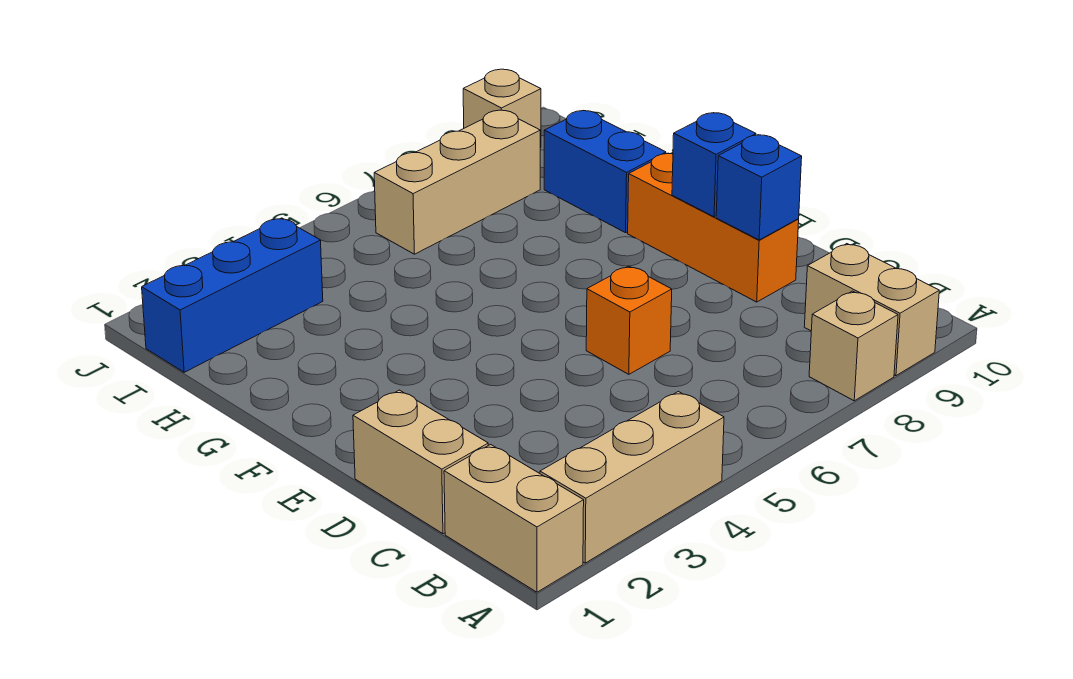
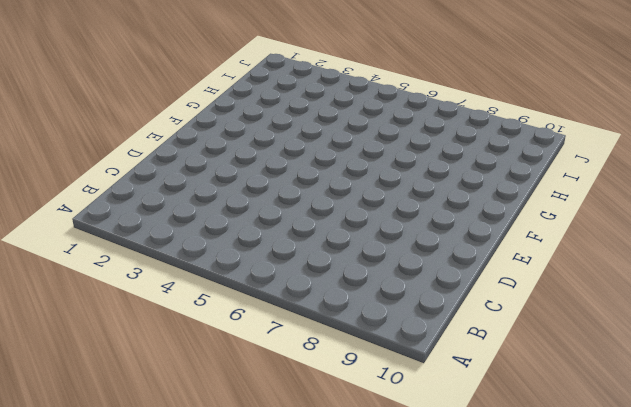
none -> tan brick A1:B1 level 1
none -> tan brick A2:A4 level 1
none -> tan brick A8 level 1

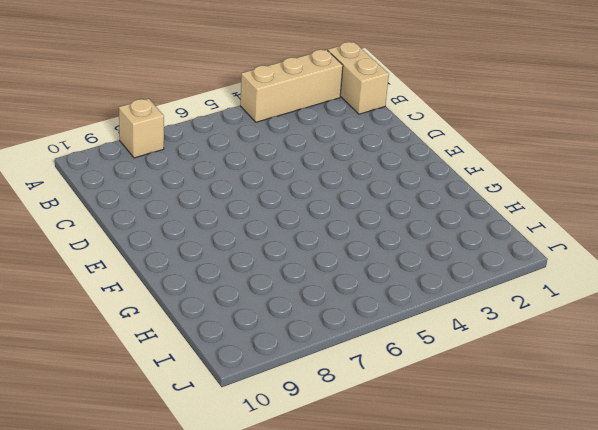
none -> tan brick A9:B9 level 1
none -> tan brick C1:D1 level 1
none -> orange brick D6 level 1

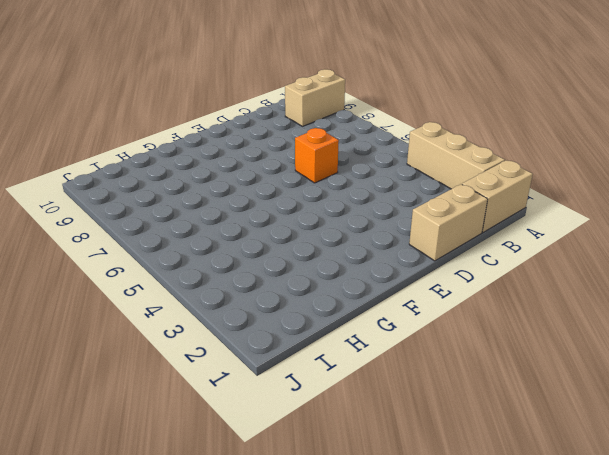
none -> tan brick A8 level 1
none -> orange brick D9:F9 level 1
none -> blue brick G9:H9 level 1

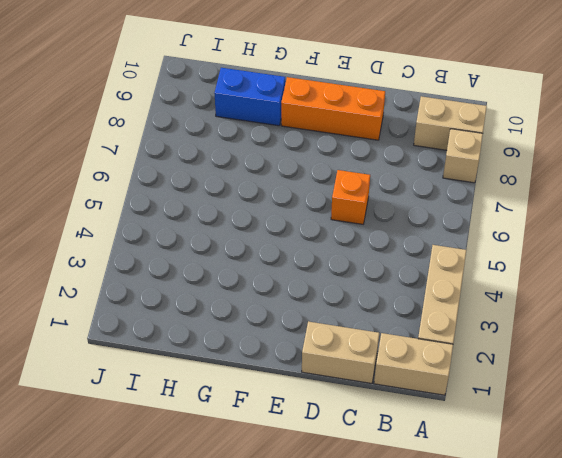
none -> blue brick I1:I3 level 1
none -> tan brick I6:I8 level 1
none -> tan brick J9 level 1

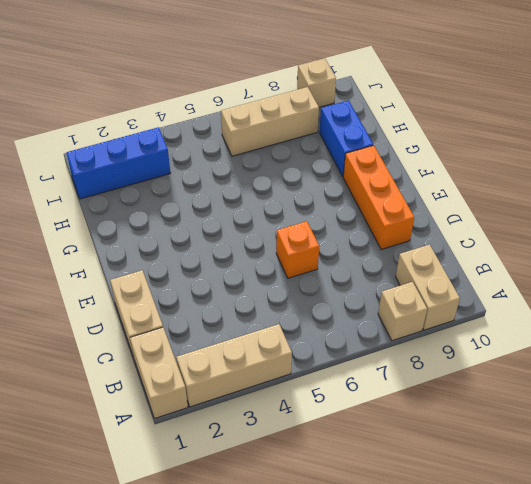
none -> blue brick D9 level 2
none -> blue brick E9 level 2

